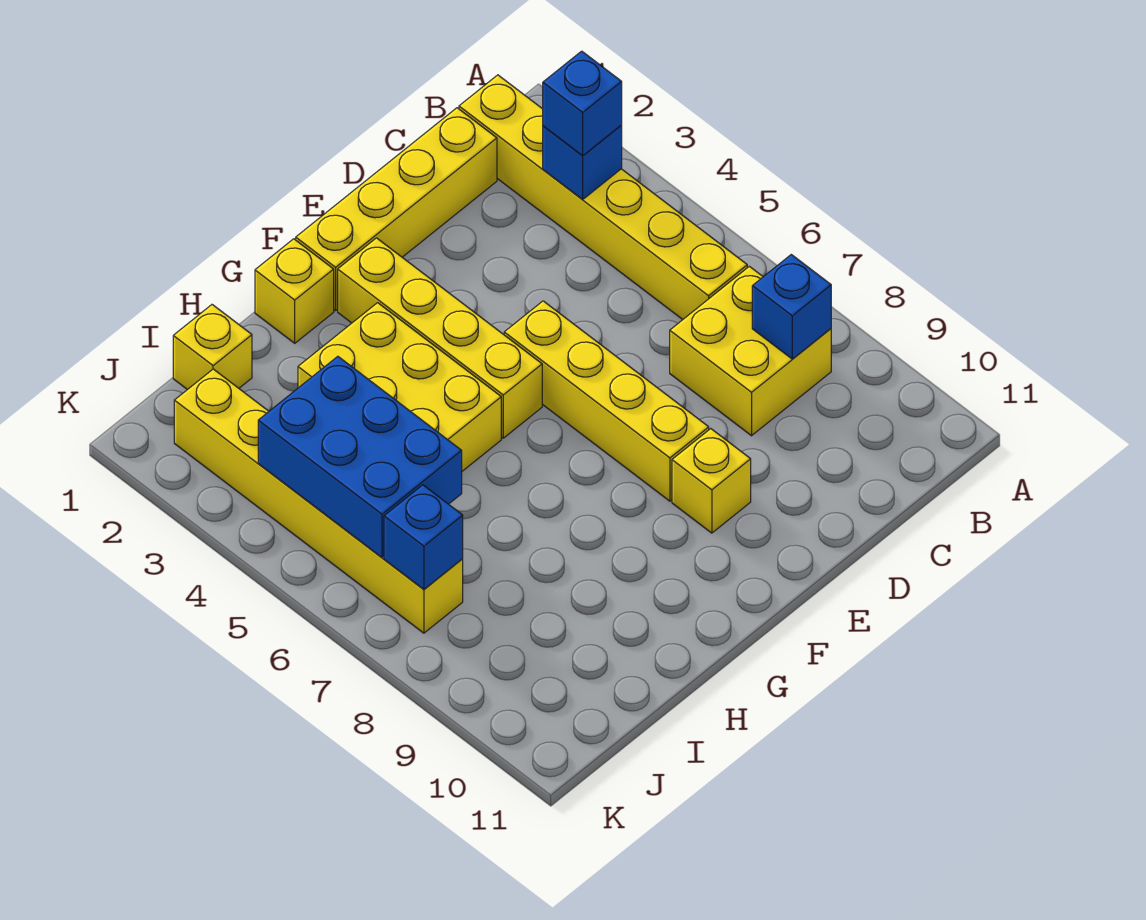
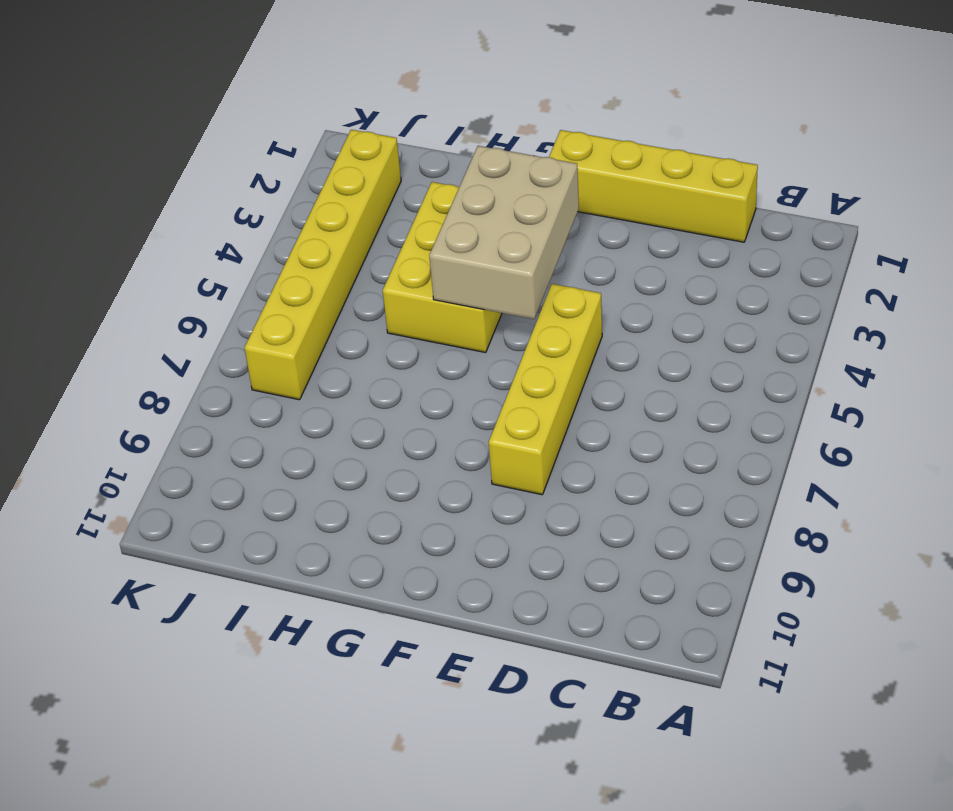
tan brick F3:G5 level 2 -> none
none -> yellow brick B1:B6 level 1
none -> yellow brick B7:C8 level 1
none -> yellow brick E9 level 1

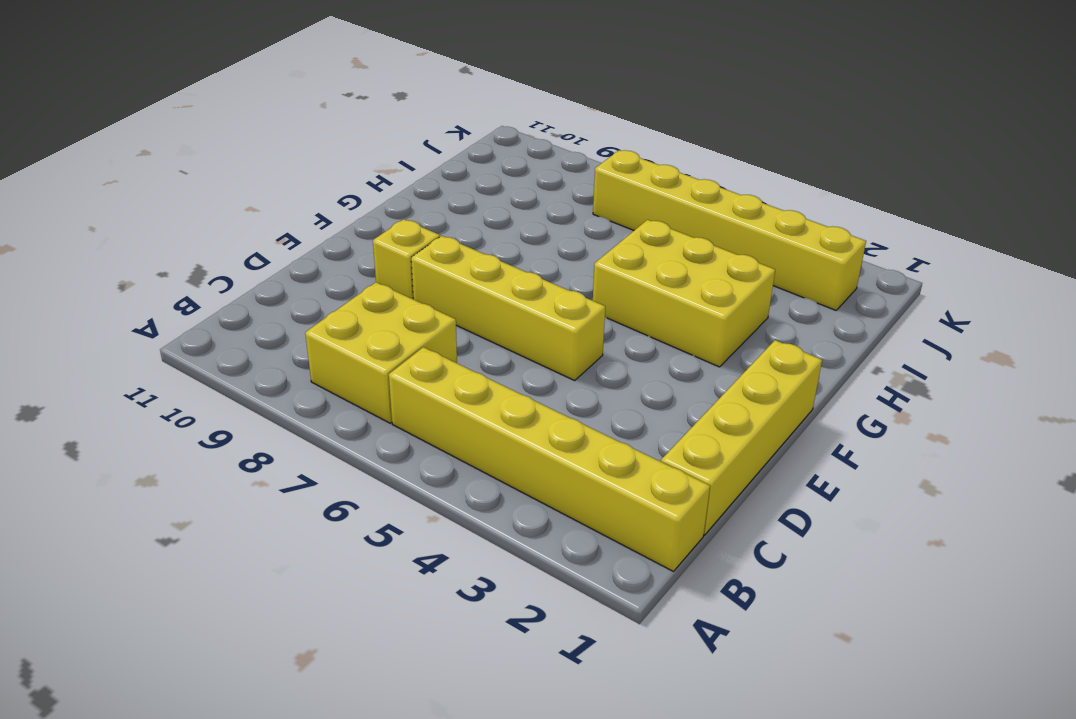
none -> yellow brick F2:F5 level 1
none -> yellow brick G1 level 1
none -> yellow brick I1 level 1

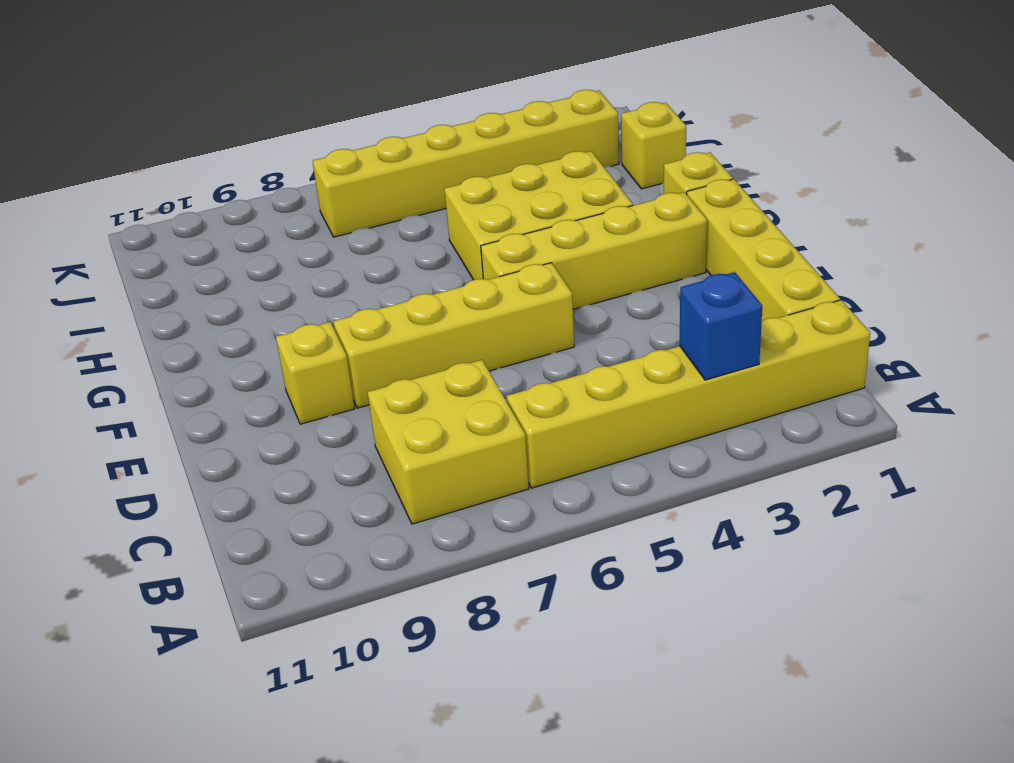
none -> blue brick B8 level 2
none -> blue brick I4:J6 level 2
none -> blue brick J7 level 2

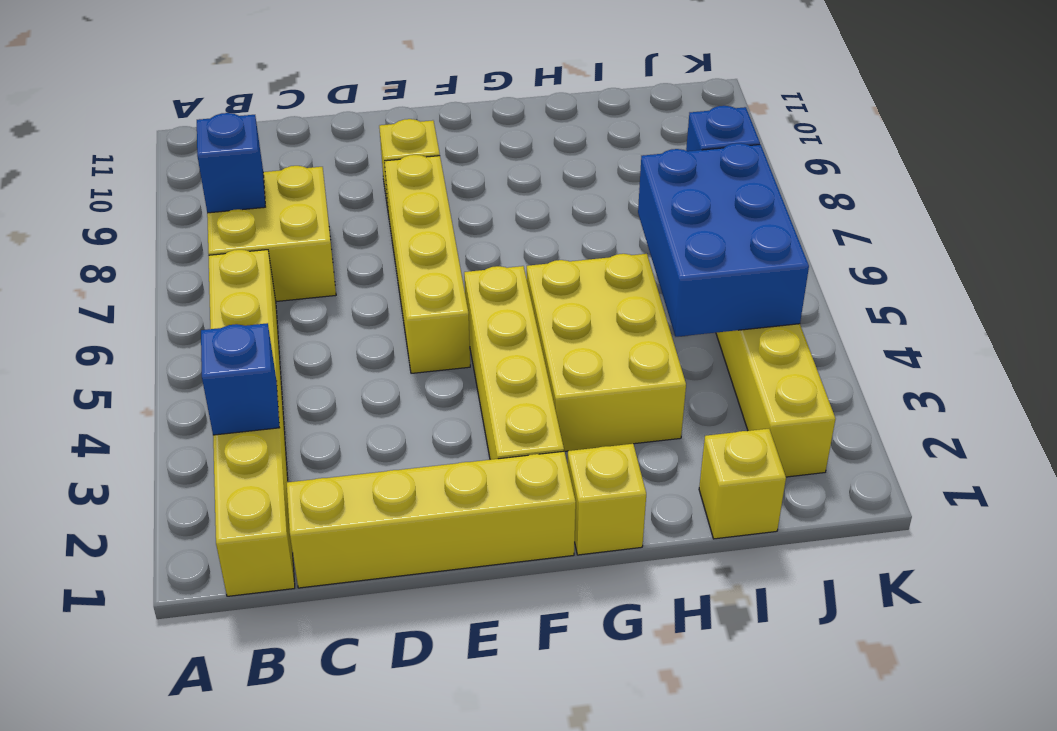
none -> blue brick B3 level 3

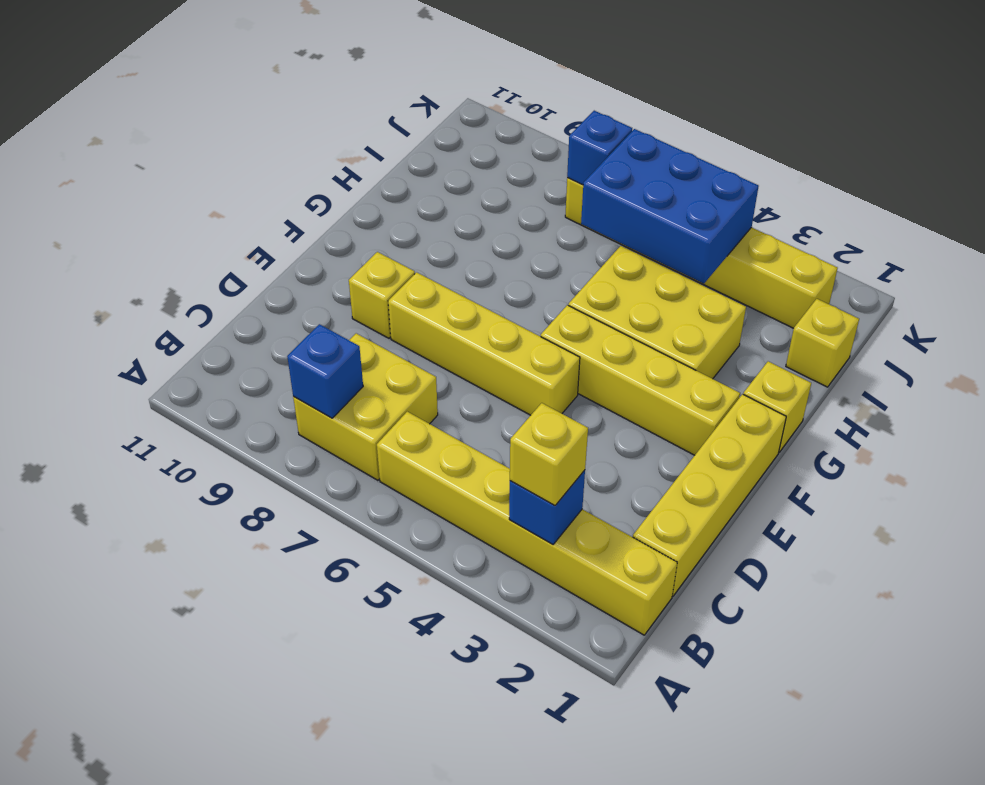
yellow brick B3 level 3 -> blue brick B3 level 3

